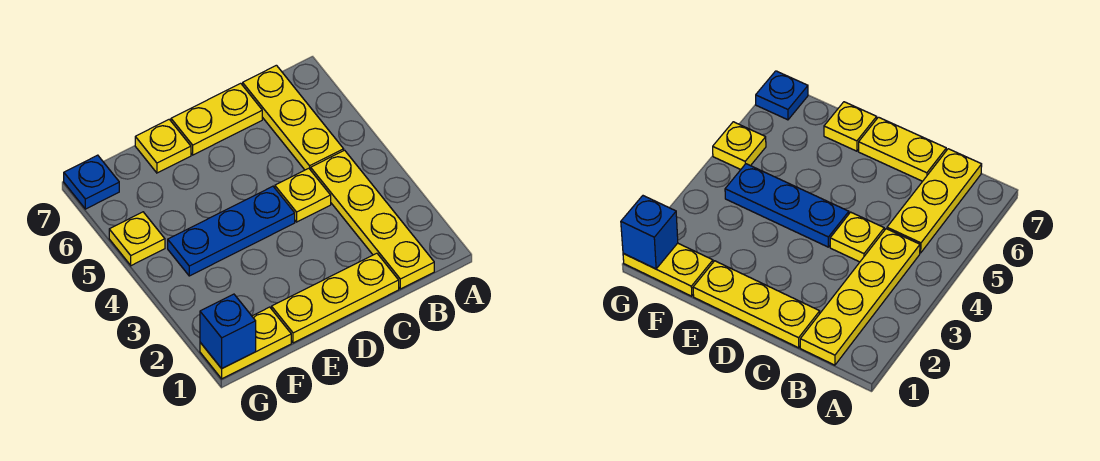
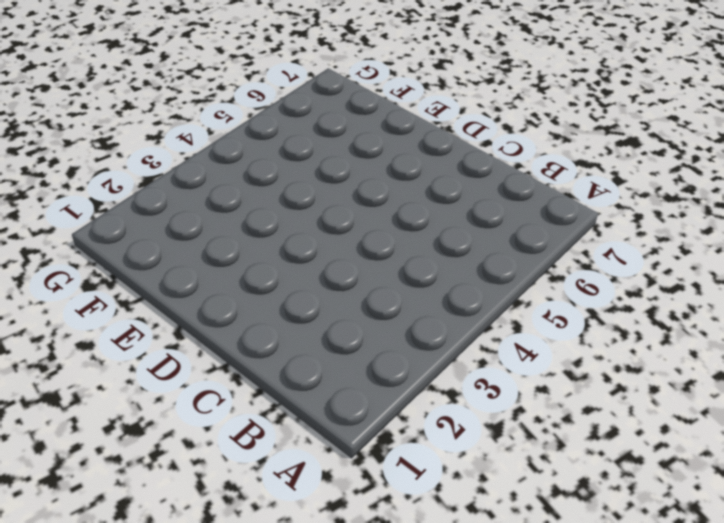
none -> yellow plate B1:B4 level 1
none -> yellow plate B5:B7 level 1

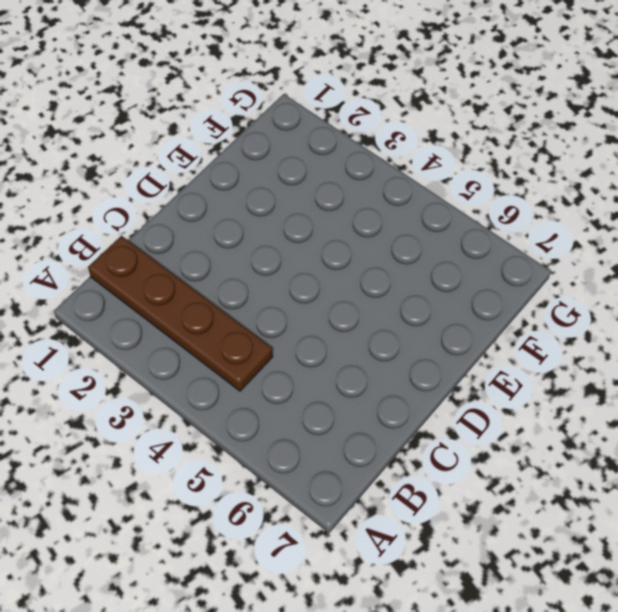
brown plate B1:B4 level 1 -> yellow plate B1:B4 level 1
none -> yellow plate B5:B7 level 1
none -> yellow plate C1:E1 level 1

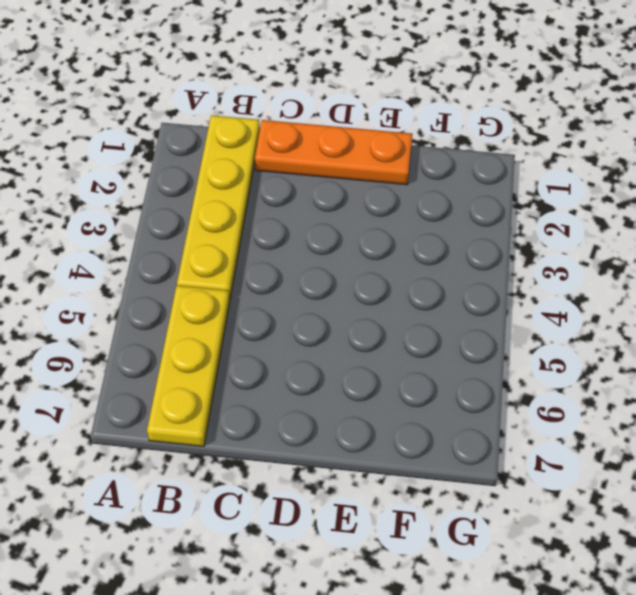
orange plate C1:E1 level 1 -> yellow plate C1:E1 level 1
none -> yellow plate C4 level 1
none -> yellow plate C7:D7 level 1

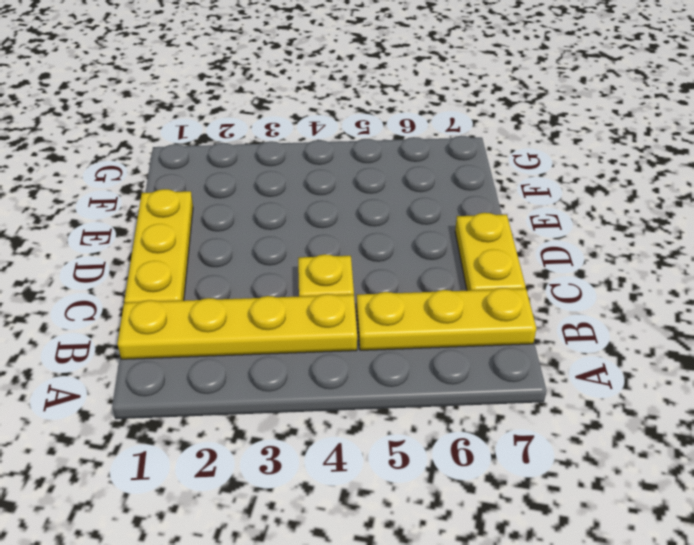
none -> blue plate D4:F4 level 1
none -> yellow plate E7 level 1

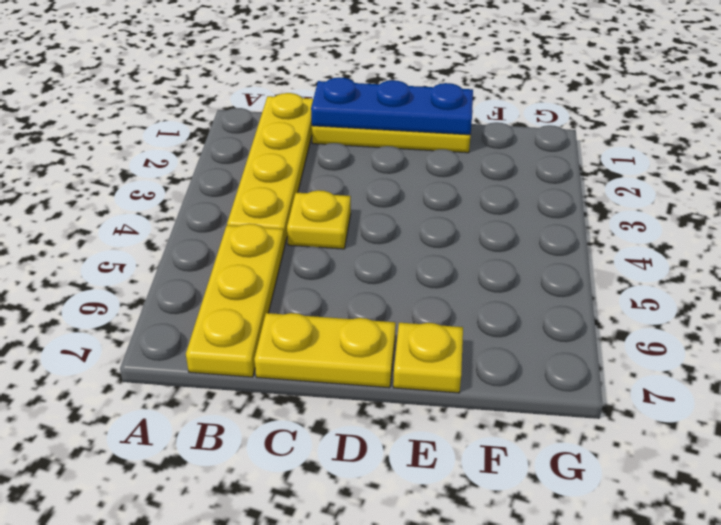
blue plate C1:E1 level 2 -> blue plate D4:F4 level 1
none -> yellow plate F1:G1 level 1
none -> yellow plate G5 level 1

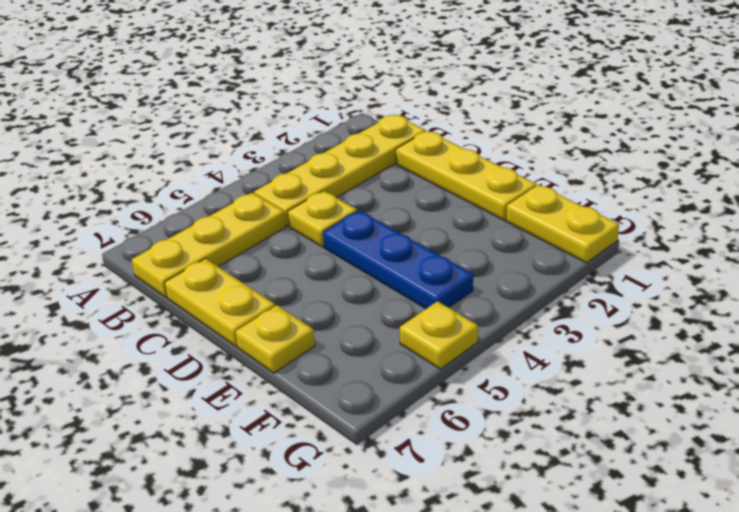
none -> blue plate G7 level 1
none -> blue brick G1 level 2

